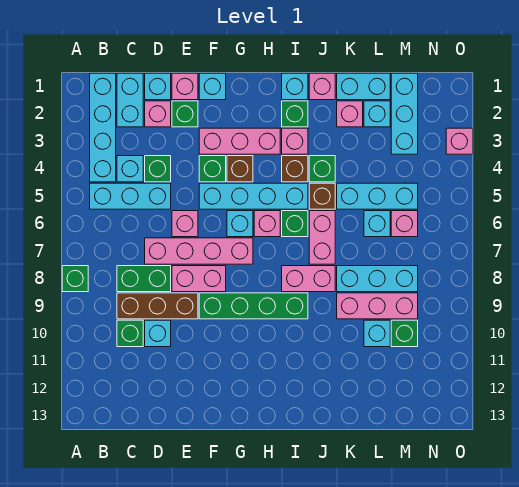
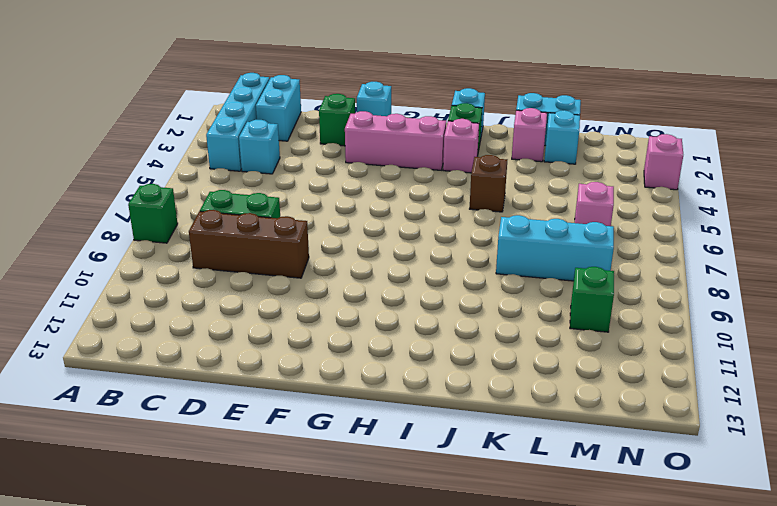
none -> cyan brick B5:D5 level 1
none -> green brick C10 level 1
none -> cyan brick D1 level 1
none -> pink brick D2 level 1

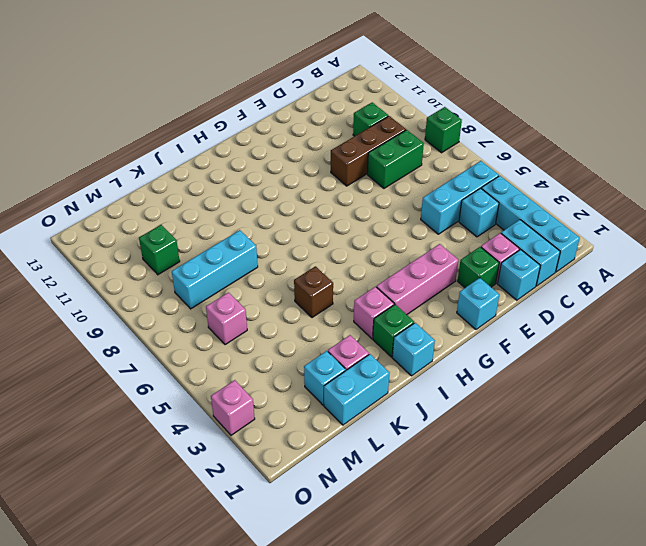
none -> green brick D4 level 1
none -> pink brick D7:G7 level 1
none -> cyan brick D10 level 1
none -> pink brick E1 level 1

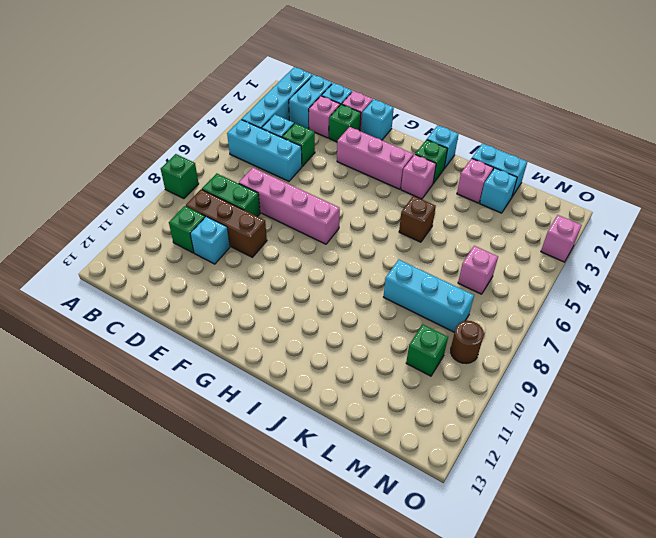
brown round brick N9 level 1 -> none
none -> pink brick E6 level 1
none -> pink brick E8:F8 level 1
none -> green brick F4 level 1
none -> cyan brick F5:I5 level 1

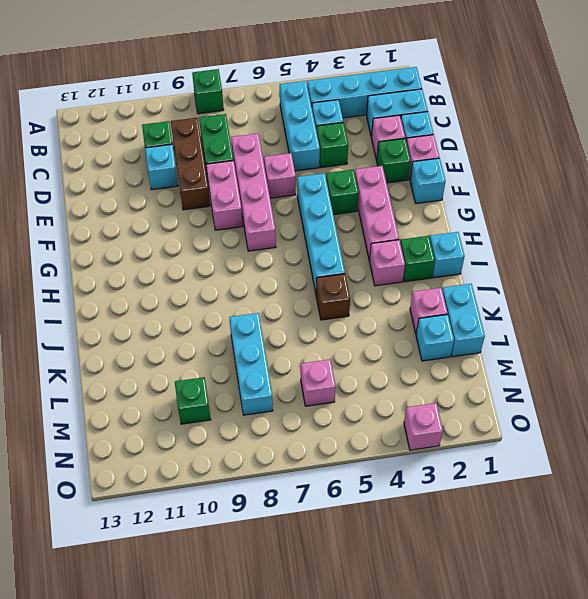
none -> green brick F9:I9 level 1
none -> brown brick G4 level 1
none -> cyan brick G6 level 1
none -> pink brick H6 level 1

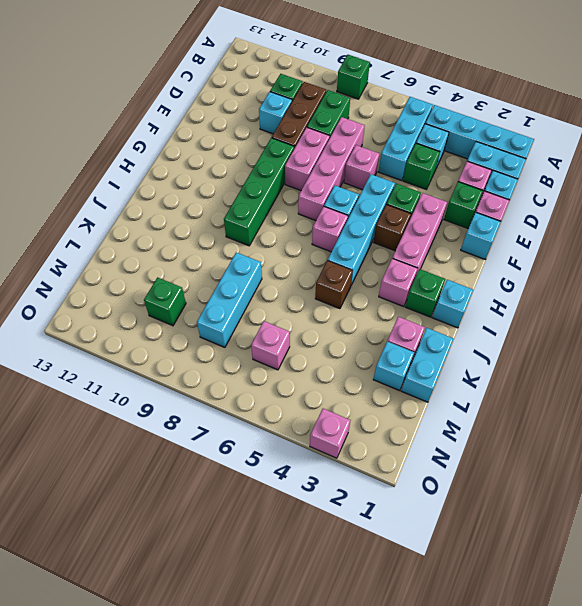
none -> brown brick I4 level 1
none -> green brick I6 level 1
none -> pink brick I8:J8 level 1
none -> pink brick J1 level 1

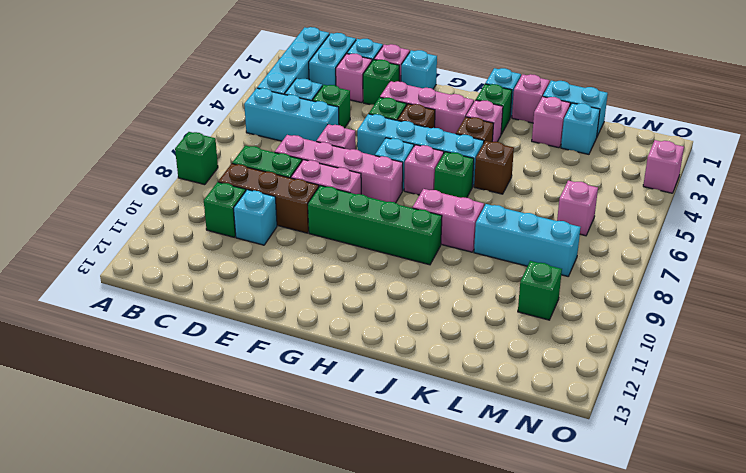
none -> green brick J4 level 1
none -> pink brick J6:J7 level 1
none -> cyan brick K5:M5 level 1
none -> pink brick K9:M9 level 1

